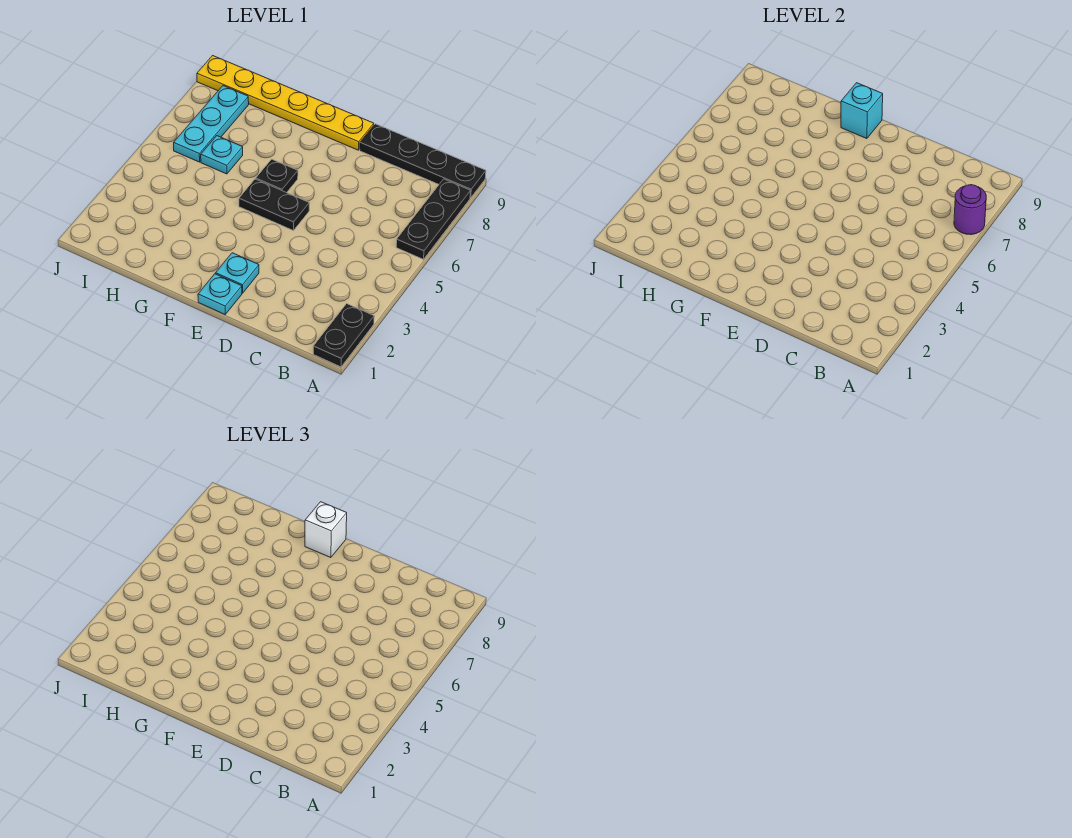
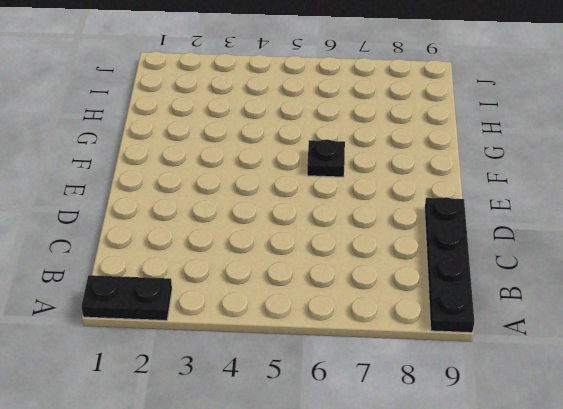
none -> black plate A6:A8 level 1
none -> cyan plate E1 level 1
none -> cyan plate E2 level 1

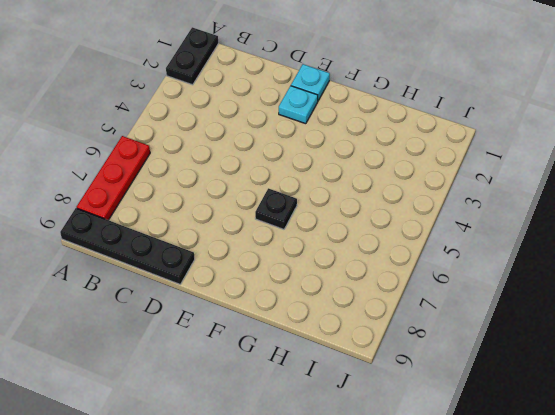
red plate A6:A8 level 1 -> black plate A6:A8 level 1
none -> black plate E5:F5 level 1
none -> yellow plate E9:J9 level 1
none -> cyan plate H6 level 1

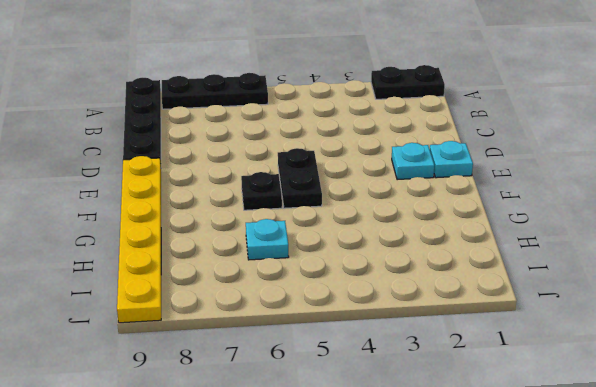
none -> cyan plate I6:I8 level 1
none -> purple round brick A7 level 2
none -> cyan brick F9 level 2

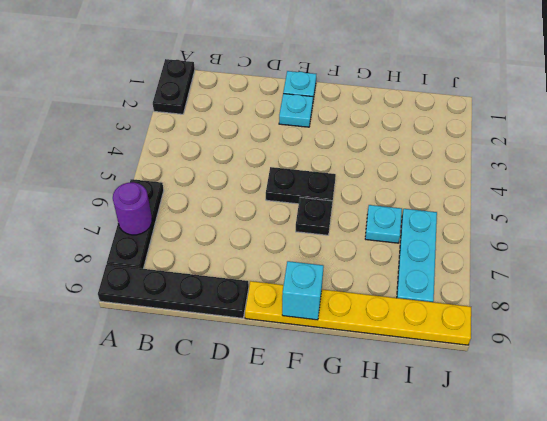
none -> white brick F9 level 3

